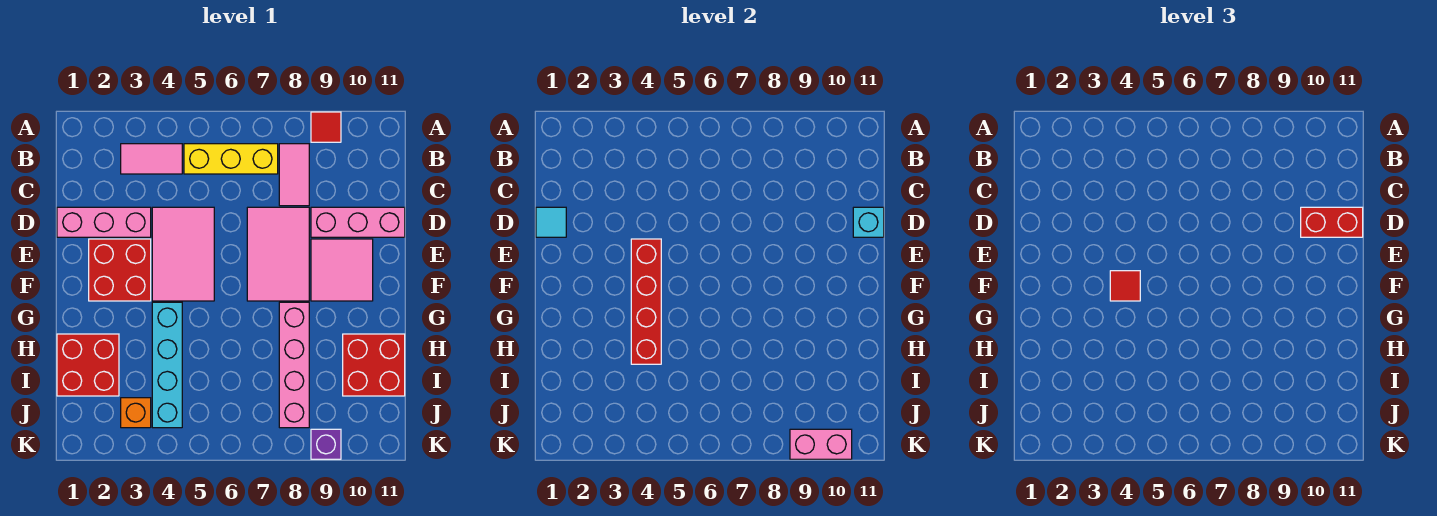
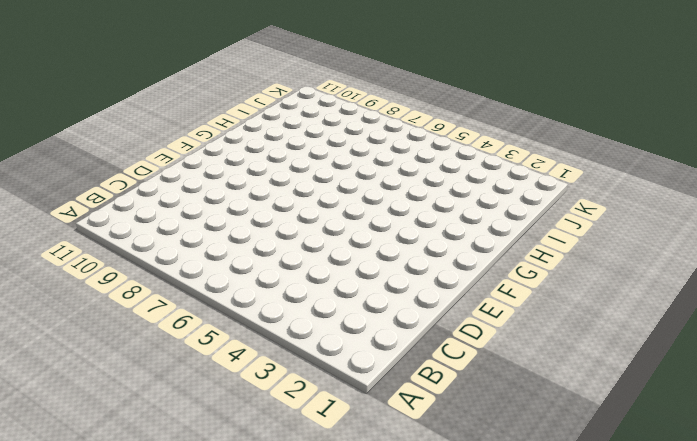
none -> red tile A9 level 1
none -> pink tile B3:B4 level 1
none -> yellow brick B5:B7 level 1

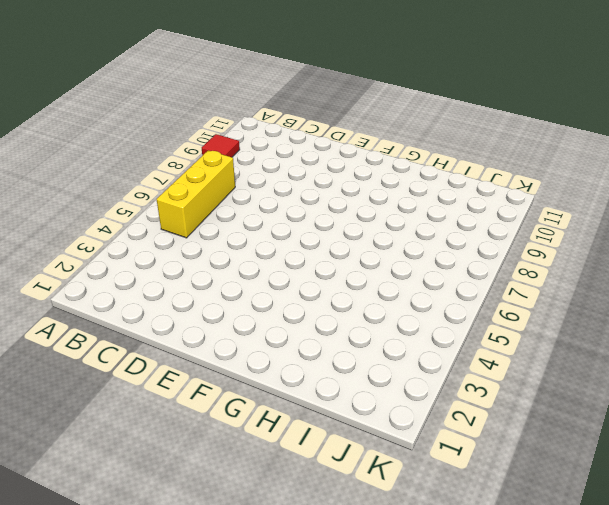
none -> pink tile B3:B4 level 1
none -> pink tile B8:C8 level 1
none -> pink brick D1:D3 level 1

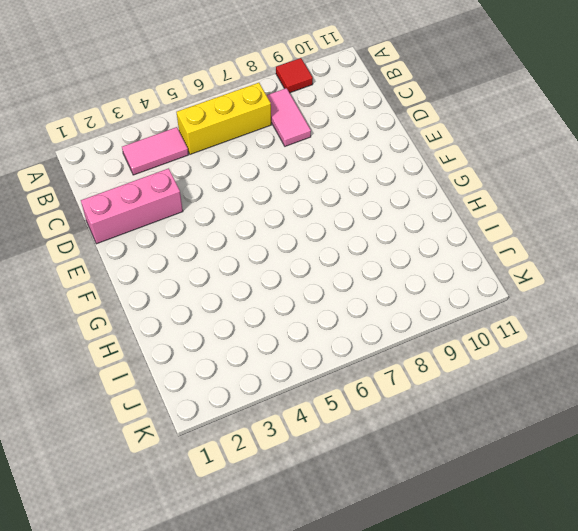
none -> pink tile D4:F5 level 1
none -> pink tile D7:F8 level 1
none -> pink brick D9:D11 level 1

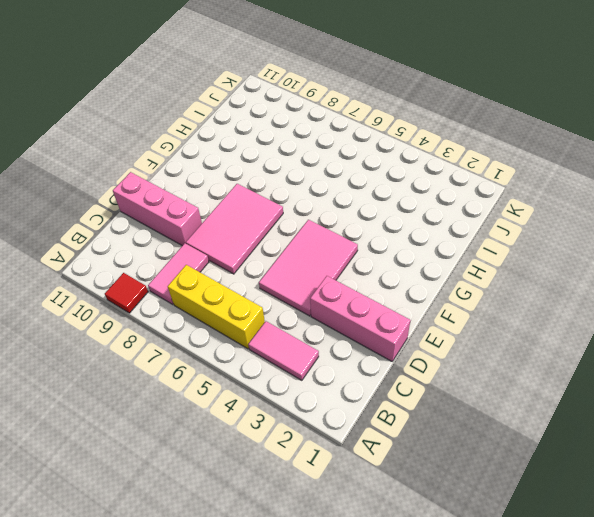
none -> red brick E2:F3 level 1
none -> pink tile E9:F10 level 1
none -> cyan brick G4:J4 level 1

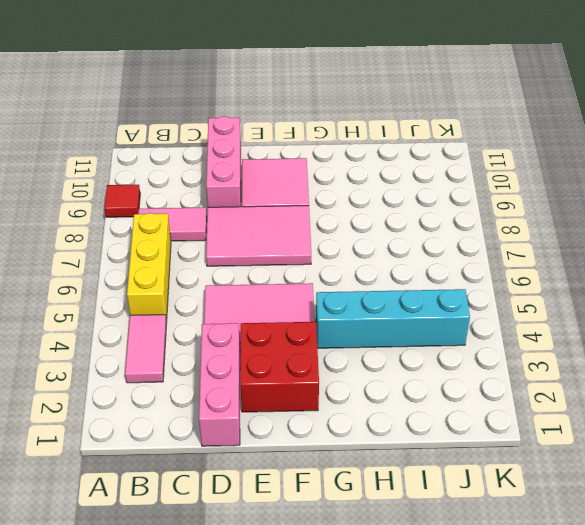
none -> pink brick G8:J8 level 1
none -> red brick H1:I2 level 1
none -> red brick H10:I11 level 1

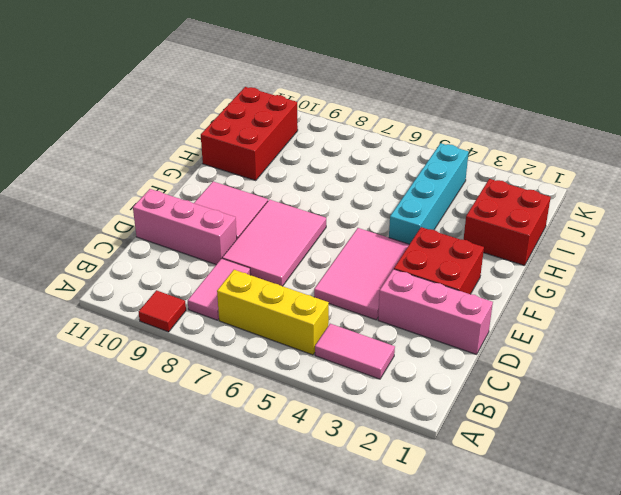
red brick H10:J11 level 1 -> red brick H10:I11 level 1
none -> pink brick G8:J8 level 1
none -> orange brick J3 level 1
none -> purple brick K9 level 1

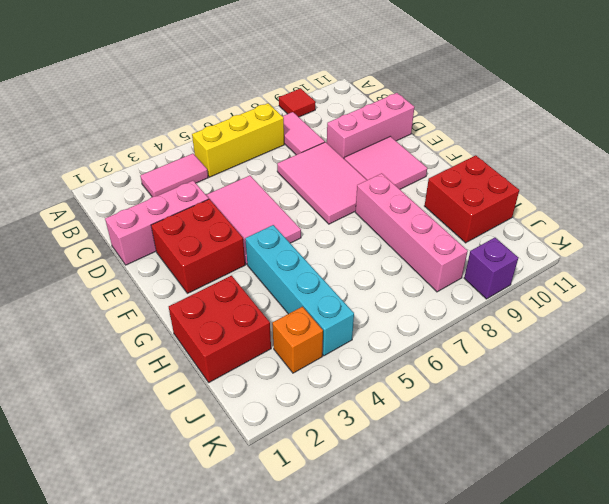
none -> cyan tile D1 level 2
none -> cyan brick D11 level 2
none -> red brick E4:H4 level 2

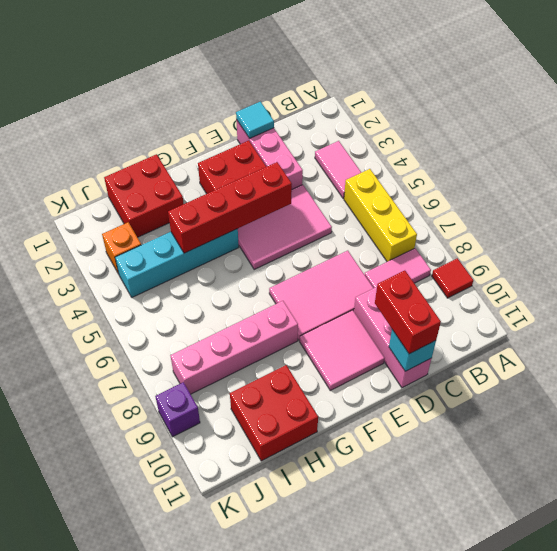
none -> pink brick K9:K10 level 2
none -> red tile F4 level 3

